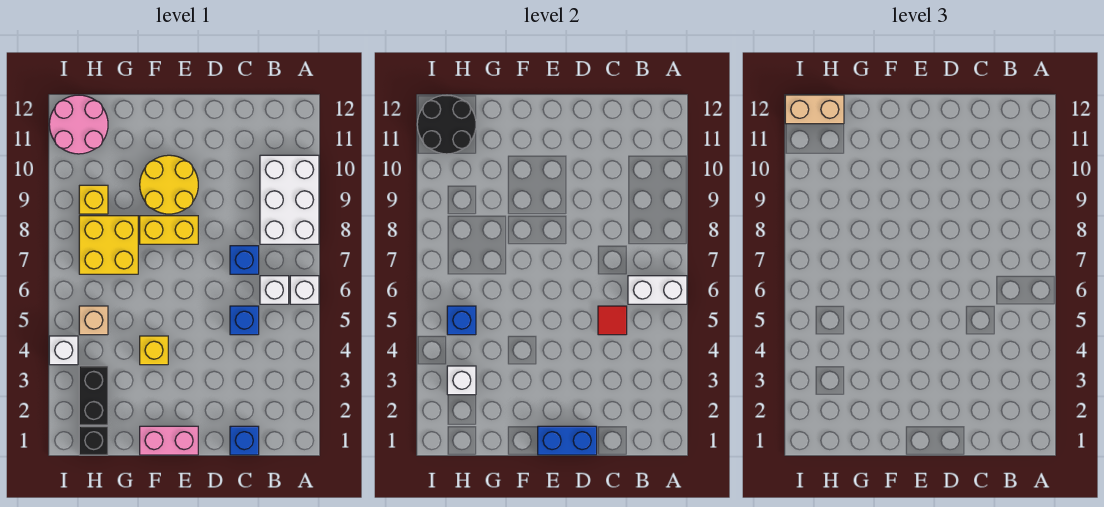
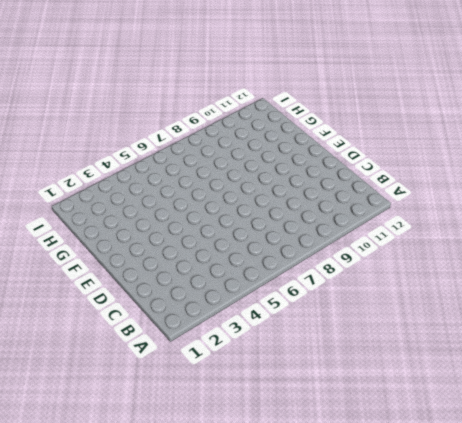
none -> white brick A6 level 1
none -> white brick A8:B10 level 1
none -> white brick B6 level 1

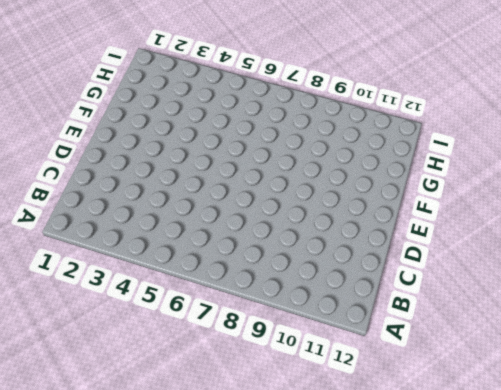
none -> white brick A6 level 1
none -> white brick A8:B10 level 1
none -> white brick B6 level 1

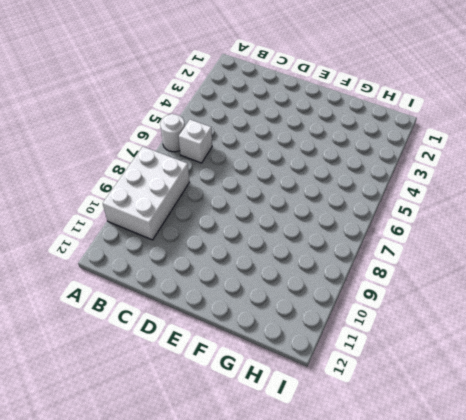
white round brick A6 level 1 -> white brick A6 level 1
none -> blue brick C1 level 1
none -> blue brick C5 level 1
none -> blue brick C7 level 1

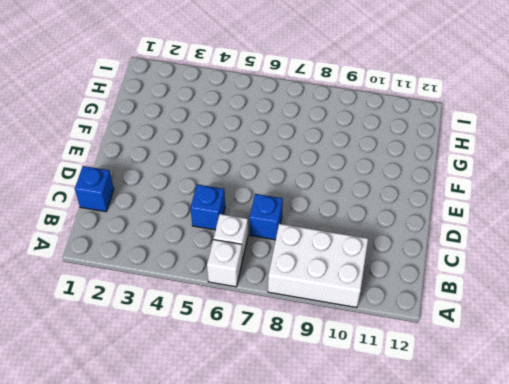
none -> pink brick E1:F1 level 1
none -> yellow brick E8:F8 level 1
none -> yellow round brick E9:F10 level 1

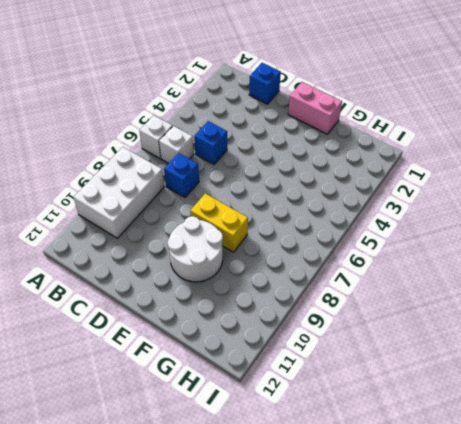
white round brick E9:F10 level 1 -> yellow round brick E9:F10 level 1
none -> yellow brick F4 level 1
none -> yellow brick G7:H8 level 1
none -> black brick H1 level 1

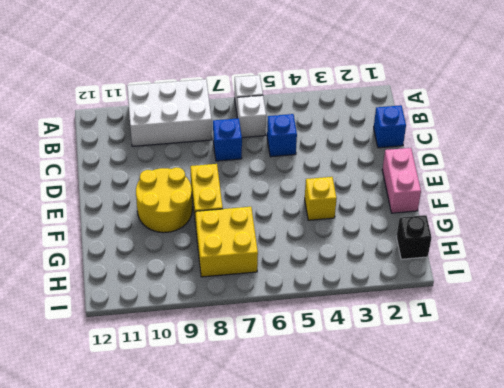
none -> black brick H2:H3 level 1
none -> tan brick H5 level 1
none -> yellow brick H9 level 1

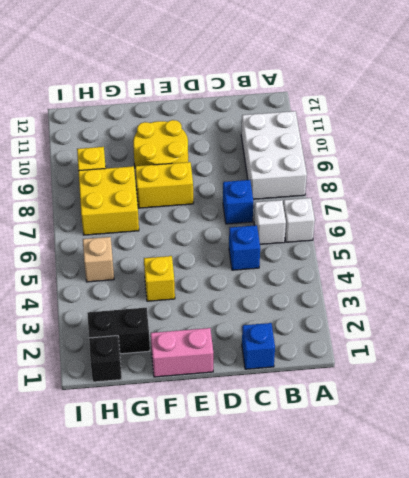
black brick G2:H2 level 1 -> black brick H2:H3 level 1
none -> pink round brick H11:I12 level 1
none -> white brick I4 level 1
none -> white brick A6:B6 level 2

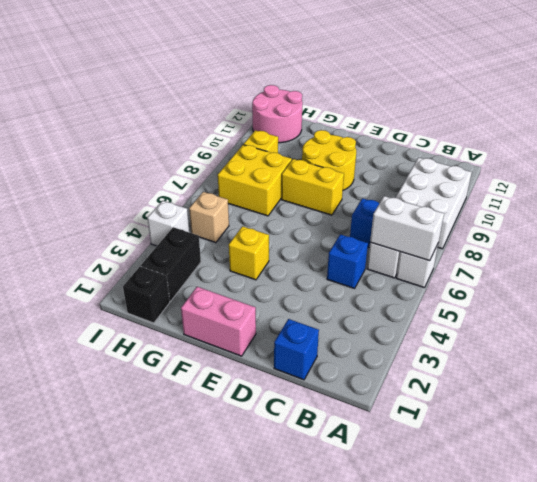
none -> red tile C5 level 2
none -> blue brick D1:E1 level 2
none -> white brick H3 level 2

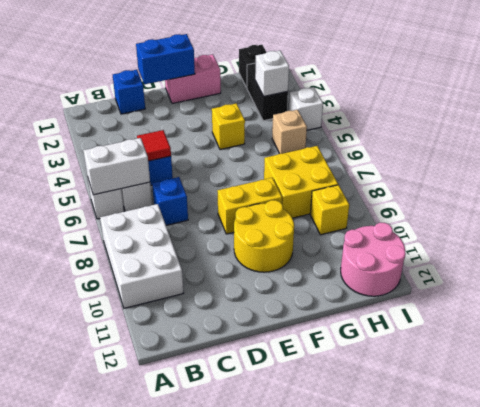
none -> blue brick H5 level 2
none -> black round brick H11:I12 level 2
none -> tan brick H12:I12 level 3

